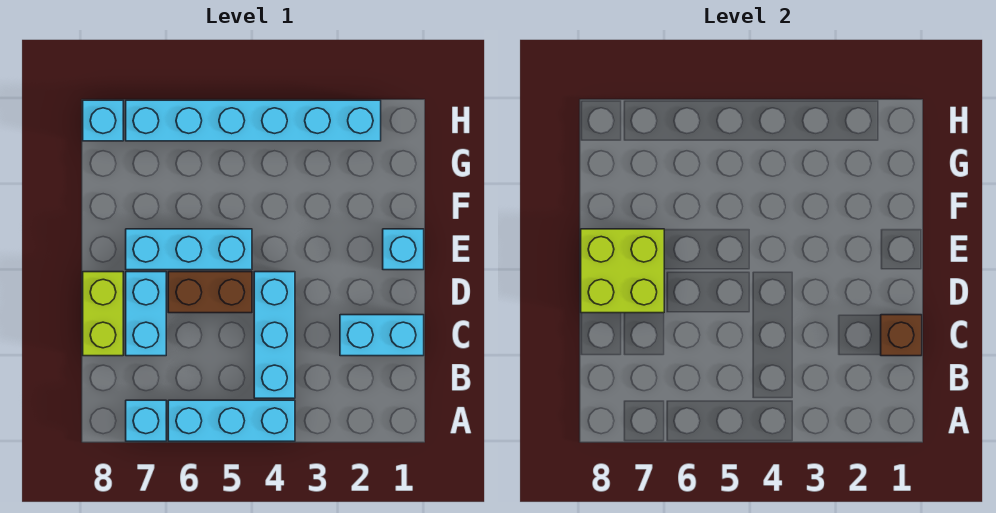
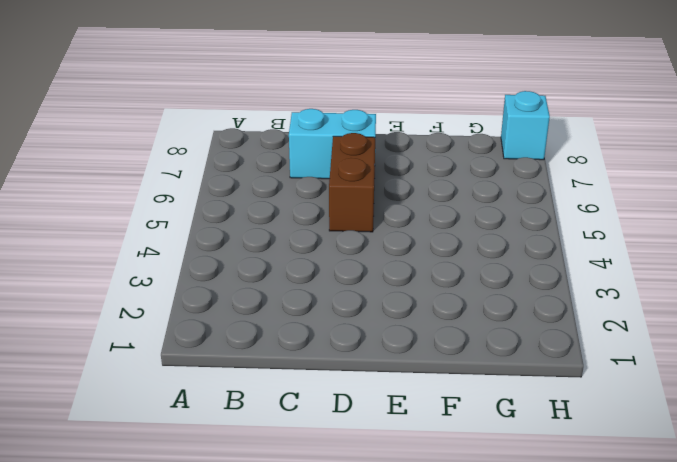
none -> cyan brick A4:A6 level 1
none -> cyan brick A7 level 1
none -> cyan brick B4:D4 level 1

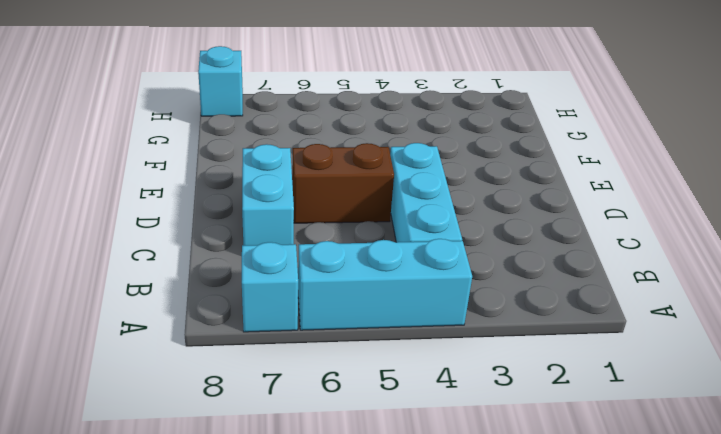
none -> cyan brick C1:C2 level 1
none -> lime brick C8:D8 level 1
none -> cyan brick E1 level 1

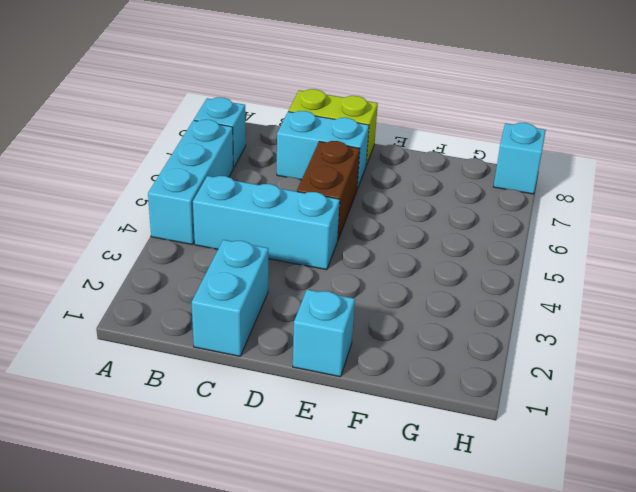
none -> cyan brick E5:E7 level 1
none -> cyan brick H2:H7 level 1
none -> brown brick C1 level 2

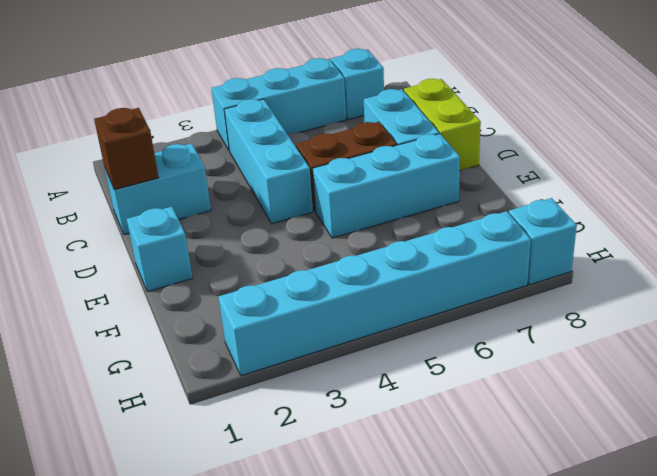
none -> lime brick D7:E8 level 2

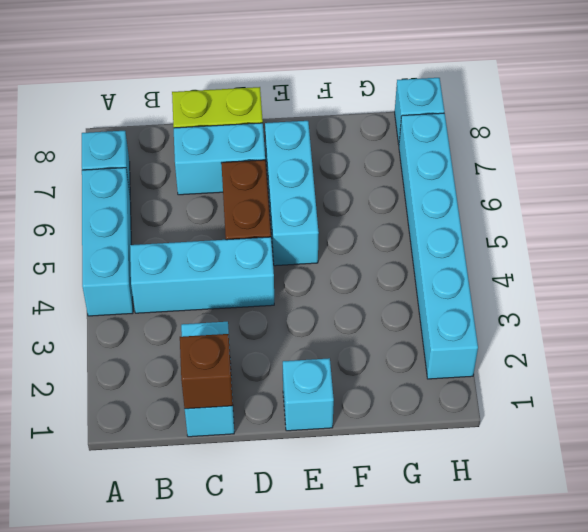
none -> lime brick D7:E8 level 2

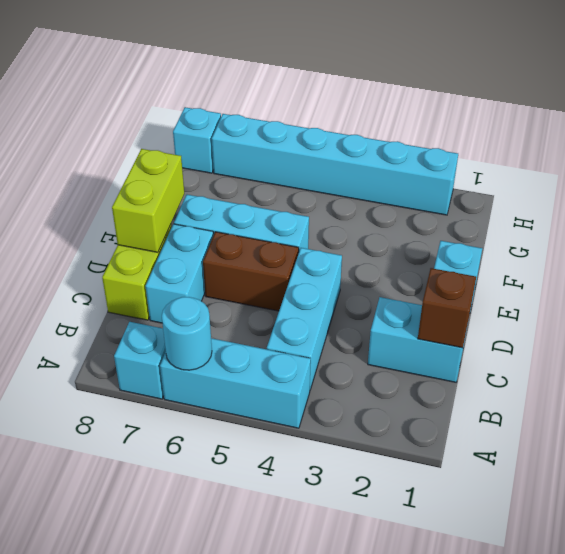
cyan round brick A6 level 2 -> none
lime brick D8:E8 level 2 -> lime brick D7:E8 level 2

